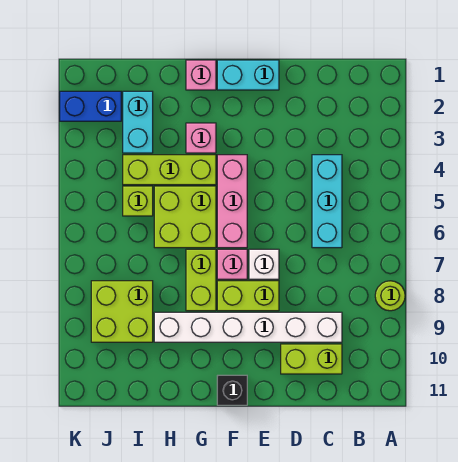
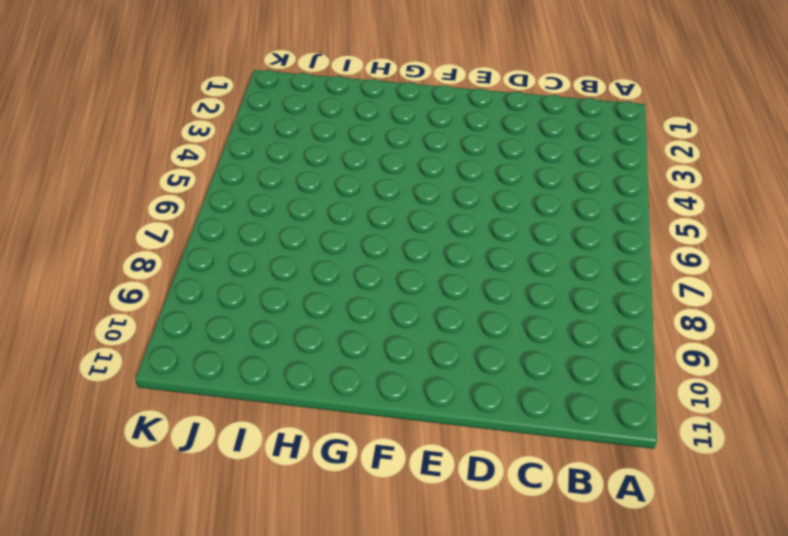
none -> lime round brick A8 level 1
none -> cyan brick C4:C6 level 1
none -> white brick C9:H9 level 1

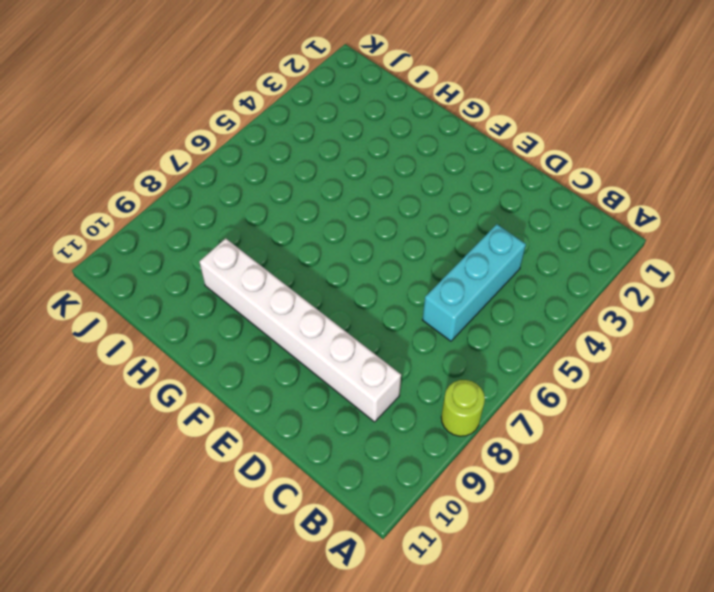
none -> lime brick C10:D10 level 1
none -> cyan brick E1:F1 level 1
none -> white brick E7 level 1

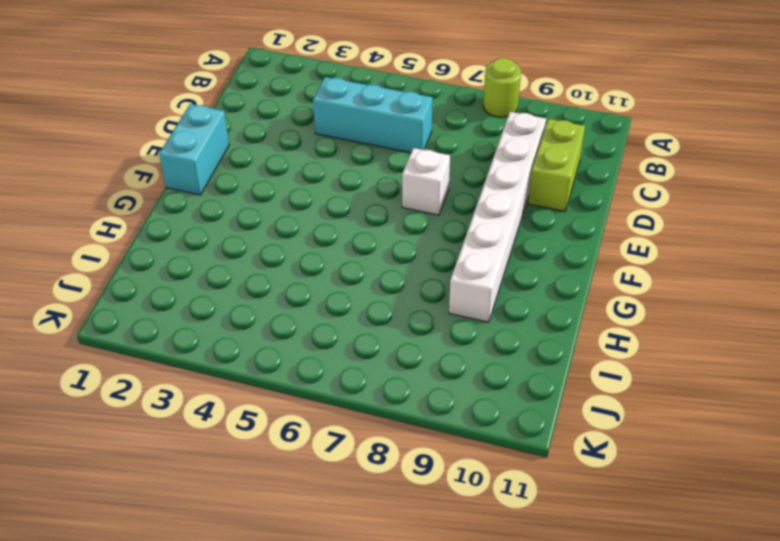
none -> lime brick E8:F8 level 1
none -> pink brick F4:F6 level 1
none -> pink brick F7 level 1

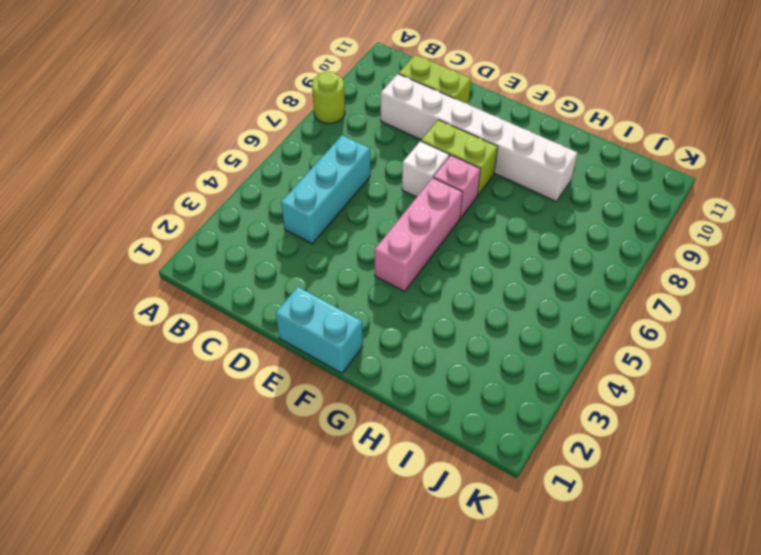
none -> black brick F11 level 1
none -> pink brick G1 level 1
none -> pink brick G3 level 1

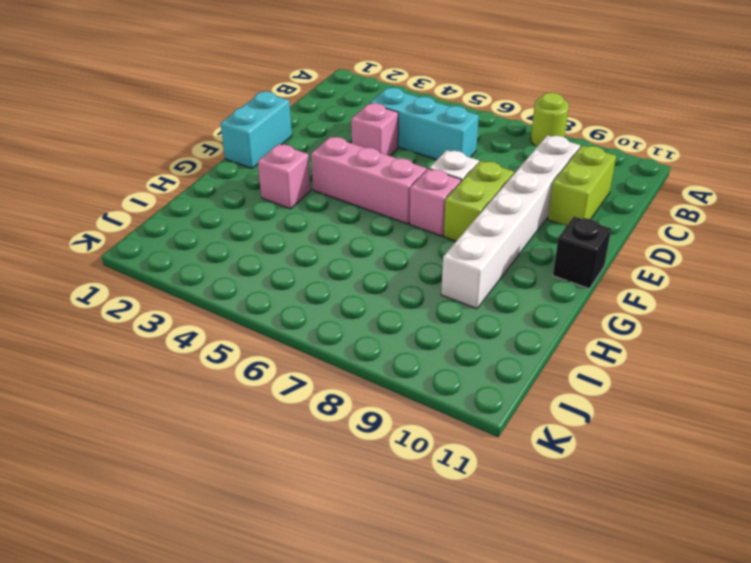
pink brick D4 level 1 -> pink brick G1 level 1
none -> lime brick G4:I4 level 1
none -> lime brick G5:H6 level 1
none -> lime brick G7:G8 level 1

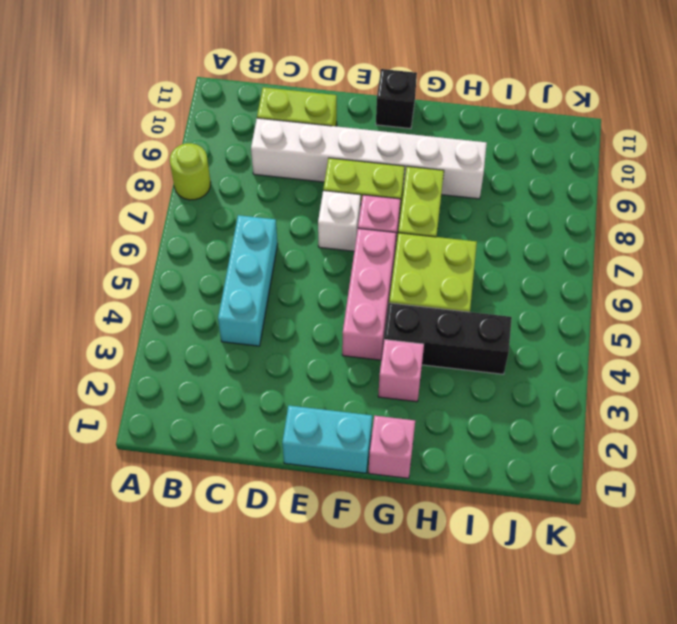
black brick G4:I4 level 1 -> lime brick G4:I4 level 1
none -> cyan brick I2:I3 level 1
none -> lime brick I5 level 1
none -> lime brick I8:J9 level 1

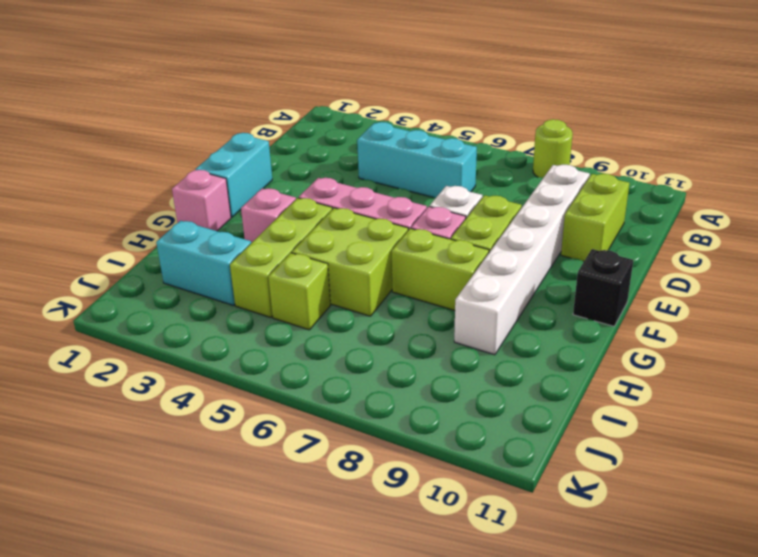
none -> lime brick I8:J9 level 1
none -> blue brick J2:K2 level 1

